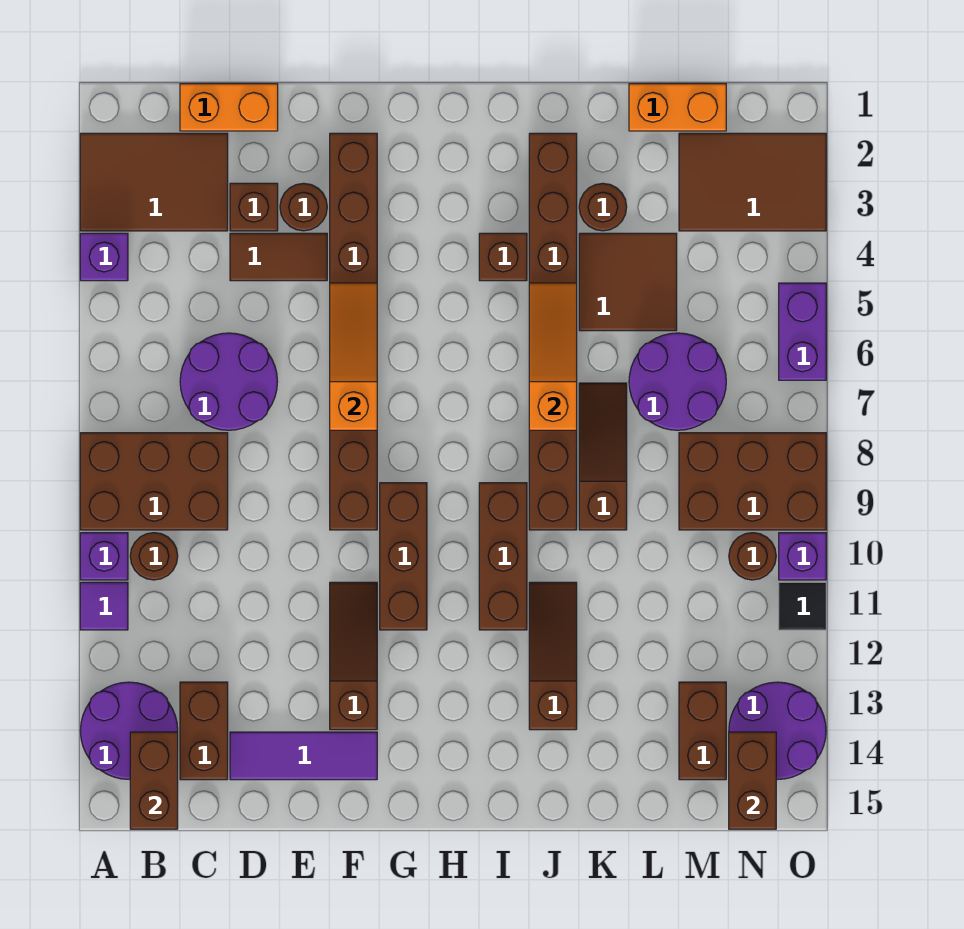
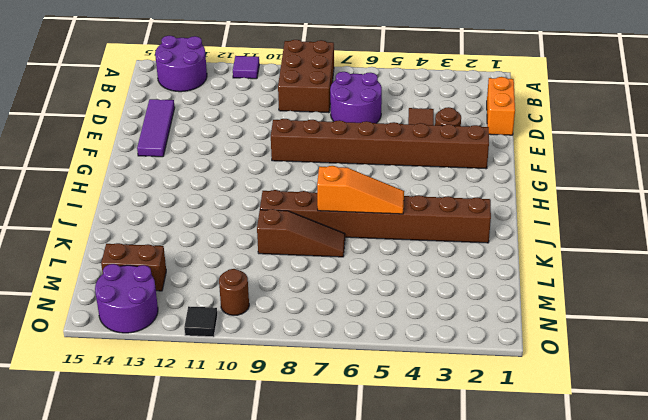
none -> brown tile A2:C3 level 1
none -> purple brick A4 level 1
none -> purple brick A10 level 1
none -> brown round brick B10 level 1

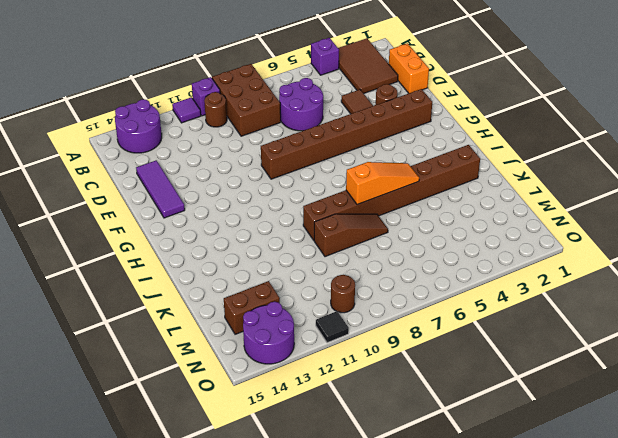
none -> brown brick C13:C14 level 1
none -> brown brick D3 level 1
none -> brown slope F11:F13 level 1 top 13
none -> brown brick G9:G11 level 1

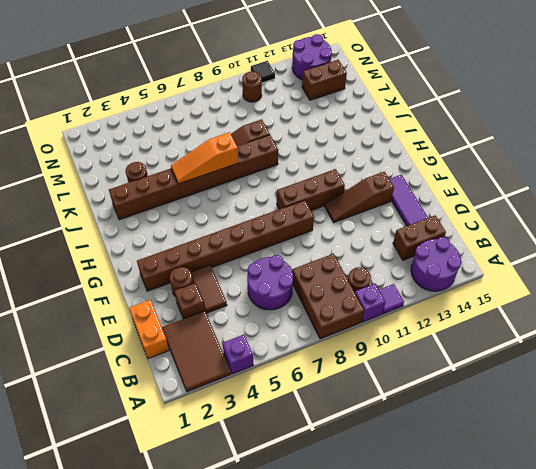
none -> brown brick I4 level 1
none -> brown brick I9:I11 level 1
none -> brown slope J11:J13 level 1 top 13
none -> brown tile K4:L5 level 1

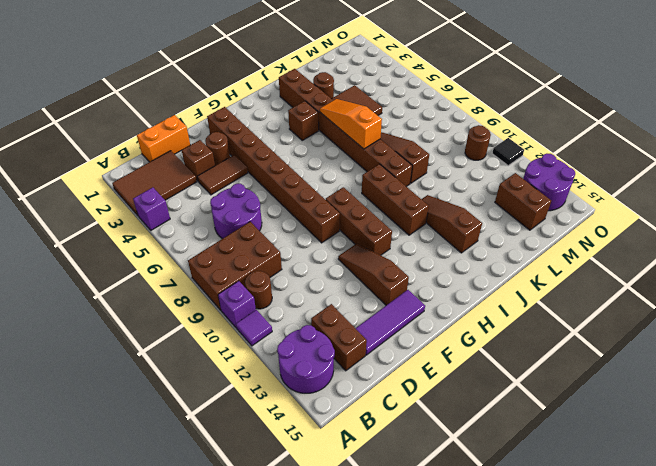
none -> orange brick L1:M1 level 1
none -> purple round brick L6:M7 level 1
none -> brown tile M2:O3 level 1
none -> brown brick M8:O9 level 1

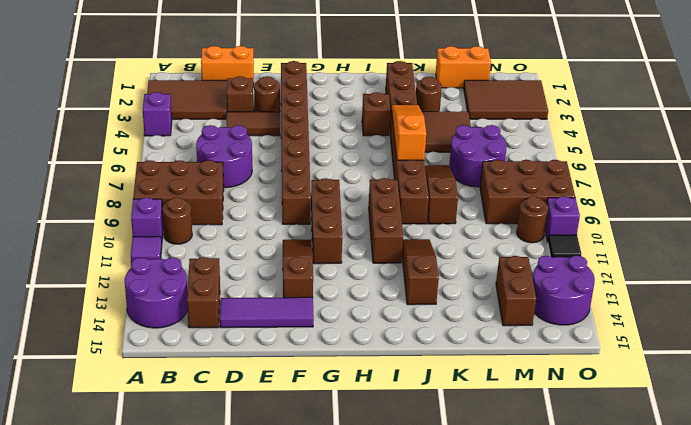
none -> purple brick O5:O6 level 1
none -> brown brick B14:B15 level 2
none -> orange slope F5:F7 level 2 top 7
none -> brown brick N14:N15 level 2

